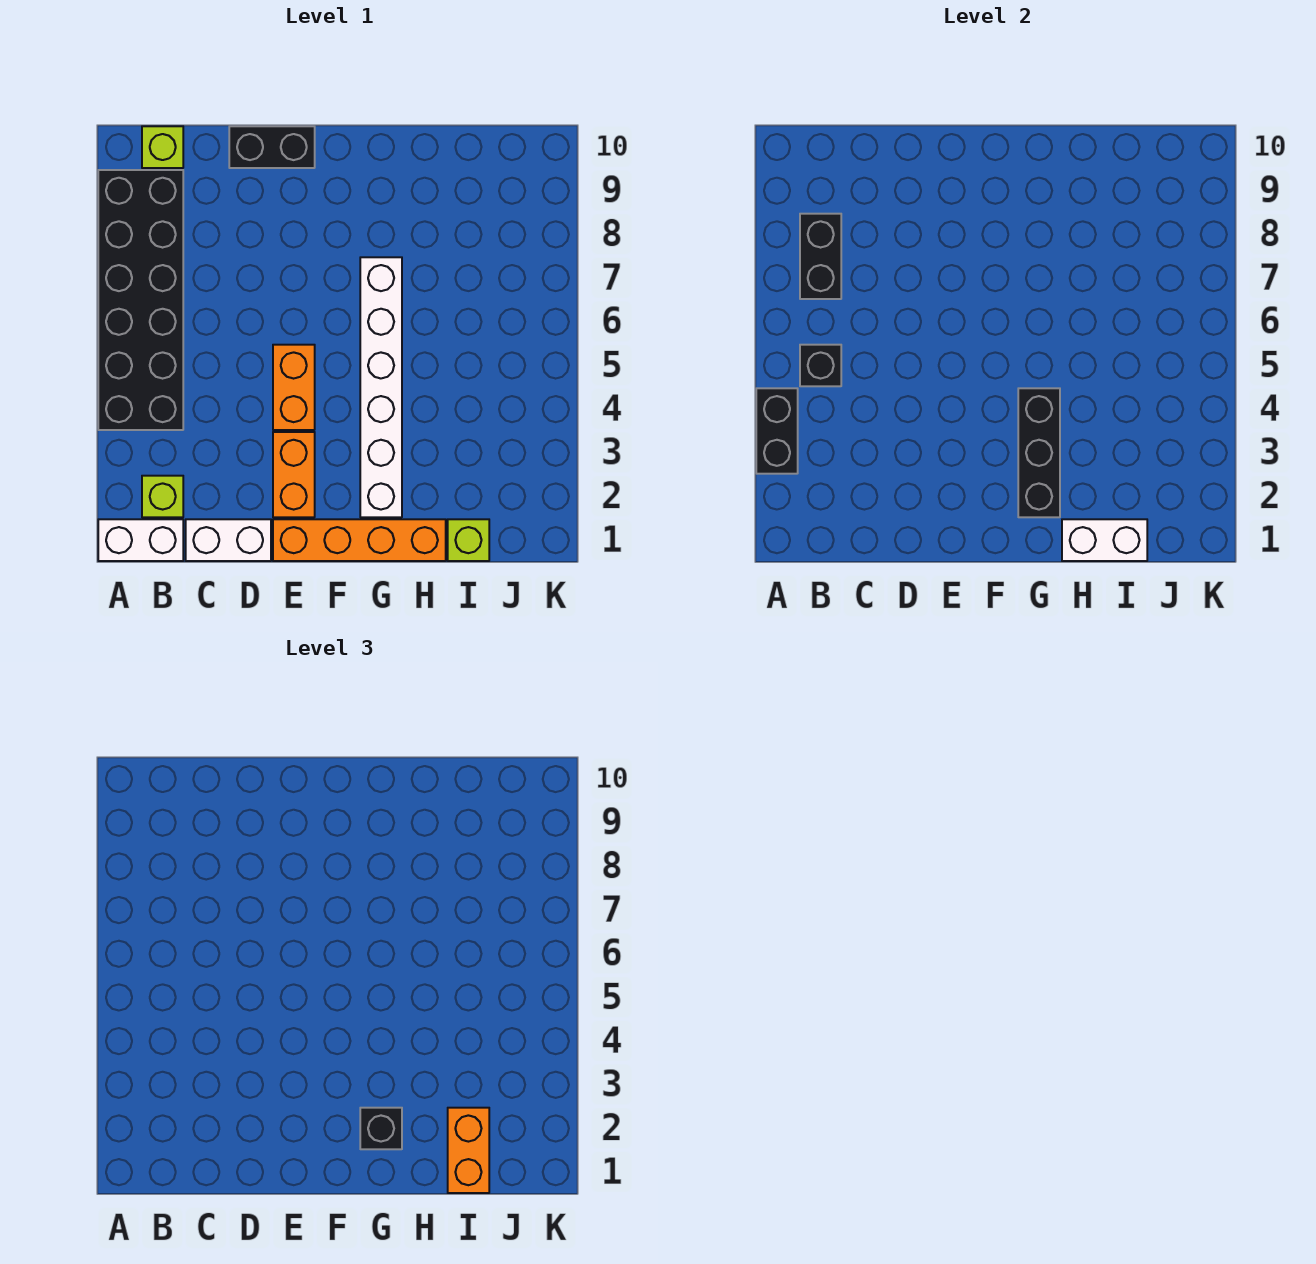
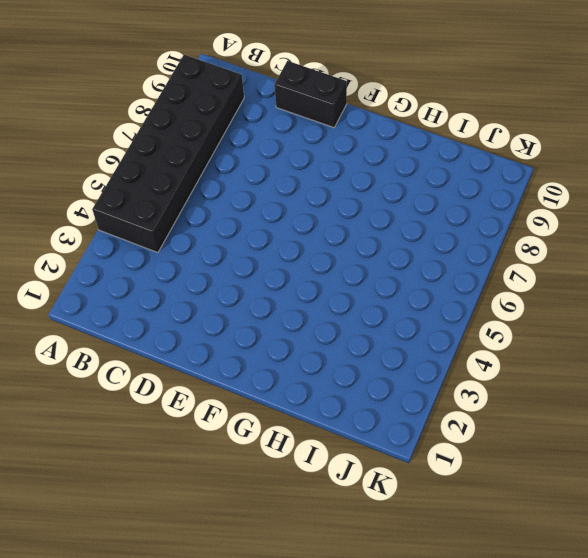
none -> white brick A1:B1 level 1
none -> lime brick B2 level 1
none -> lime brick B10 level 1

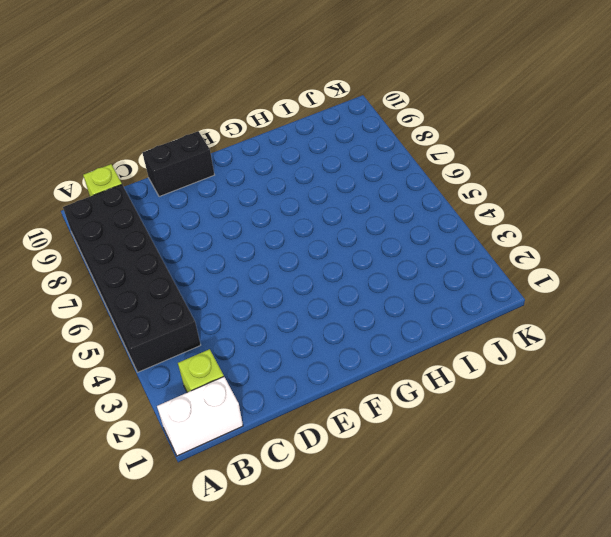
none -> white brick C1:D1 level 1
none -> orange brick E1:H1 level 1
none -> orange brick E2:E3 level 1

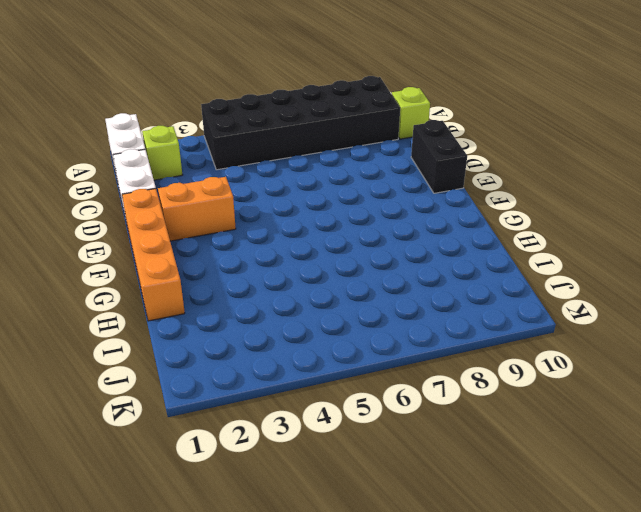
none -> orange brick E4:E5 level 1
none -> white brick G2:G7 level 1
none -> lime brick I1 level 1

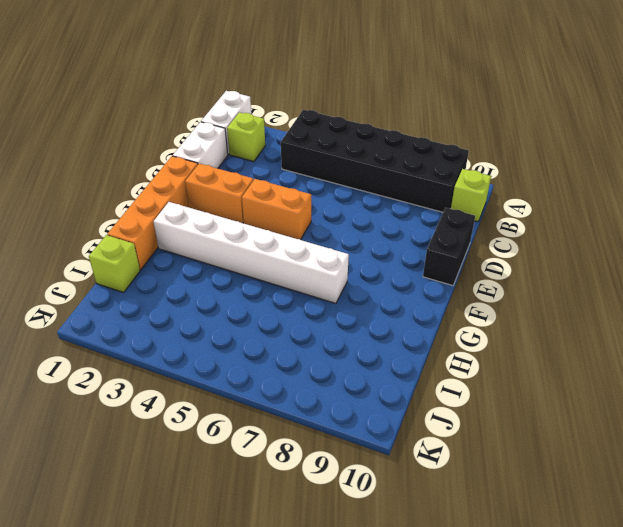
none -> black brick A3:A4 level 2
none -> black brick B5 level 2
none -> black brick B7:B8 level 2

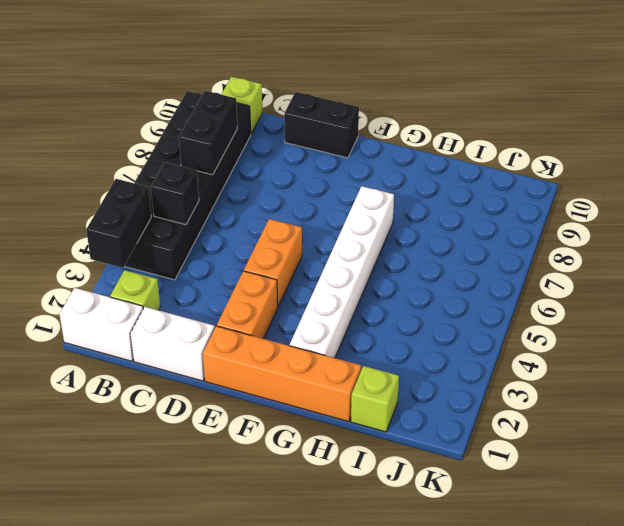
none -> black brick G2:G4 level 2
none -> white brick H1:I1 level 2
none -> black brick G2 level 3

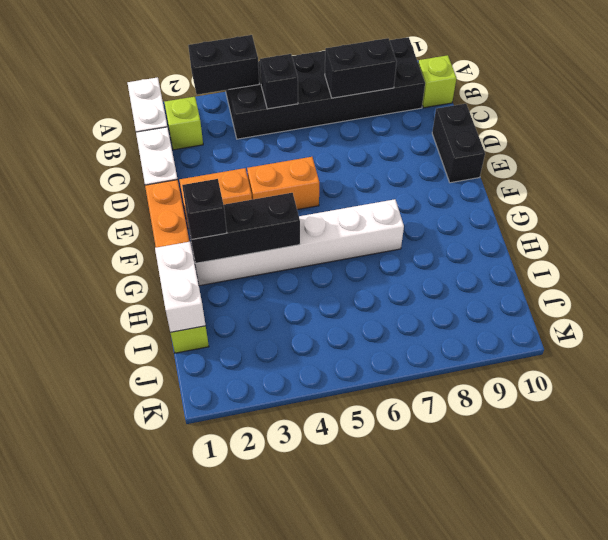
none -> orange brick I1:I2 level 3

